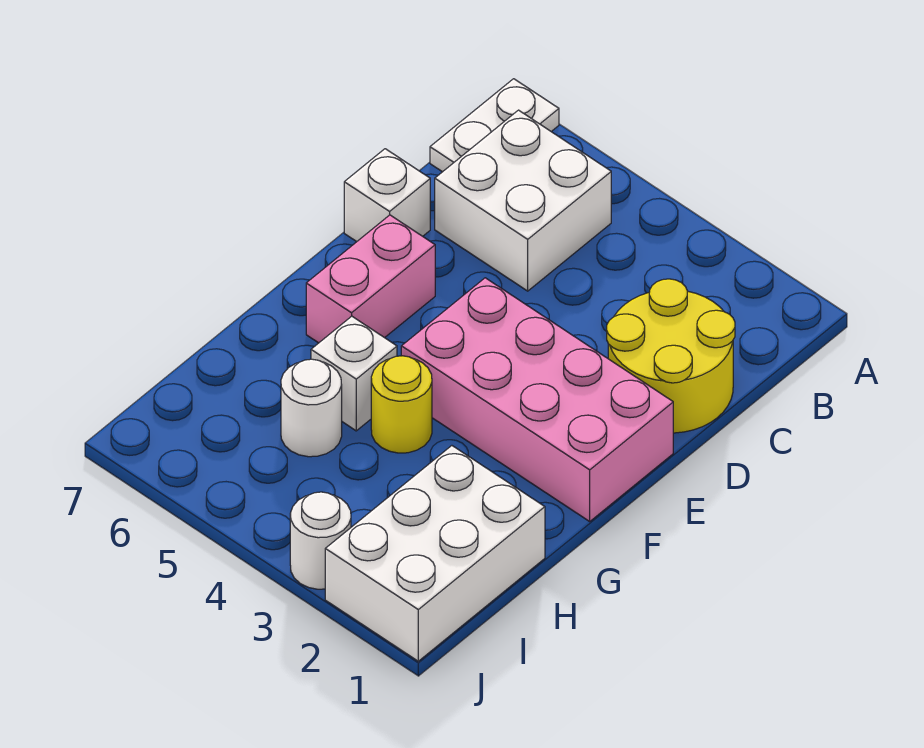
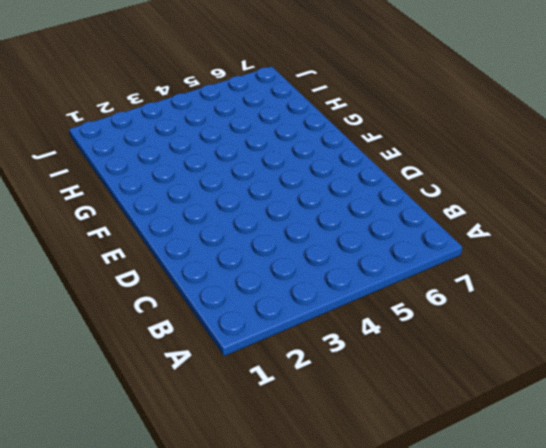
none -> white plate A7:B7 level 1
none -> white brick B5:C6 level 1

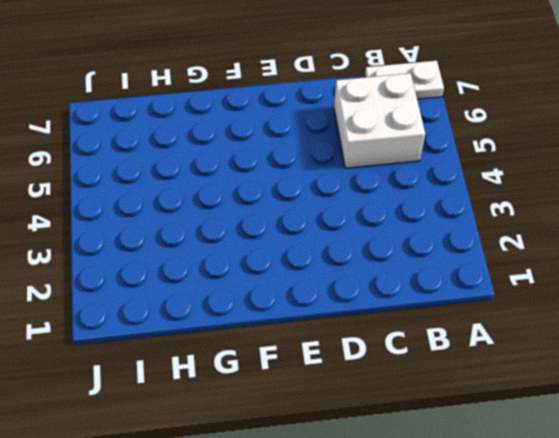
none -> yellow round brick C1:D2 level 1
none -> white brick D7 level 1

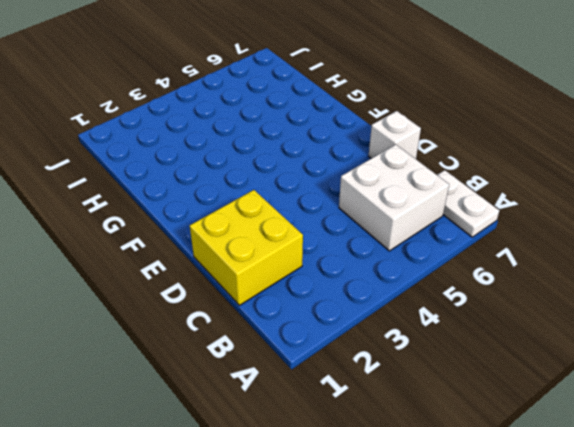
yellow brick C1:D2 level 1 -> yellow round brick C1:D2 level 1
none -> pink brick E1:F4 level 1
none -> pink brick E6:F6 level 1

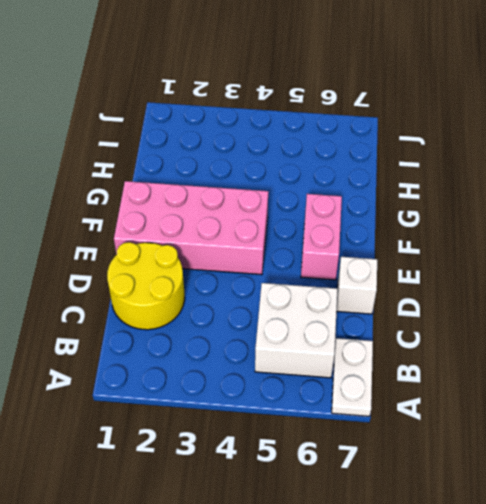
none -> yellow round brick G4 level 1
none -> white brick G5 level 1

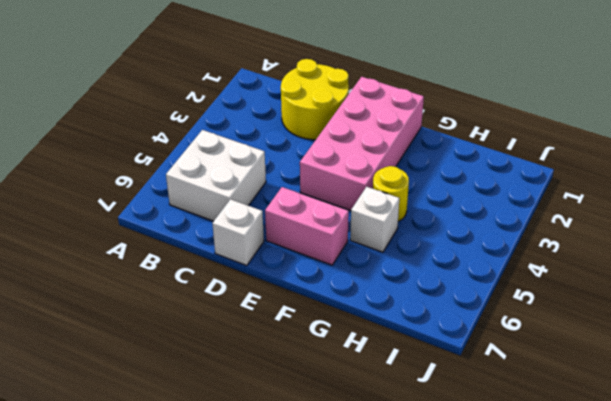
none -> white plate A7:B7 level 1
none -> white brick H1:J2 level 1

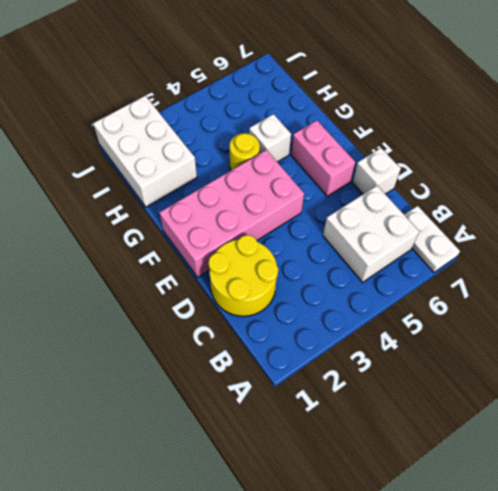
none -> white round brick H5 level 1
none -> white round brick J3 level 1

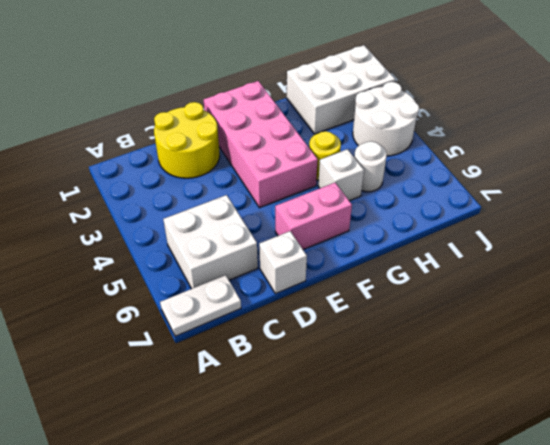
white round brick I3:J4 level 1 -> white round brick J3 level 1

